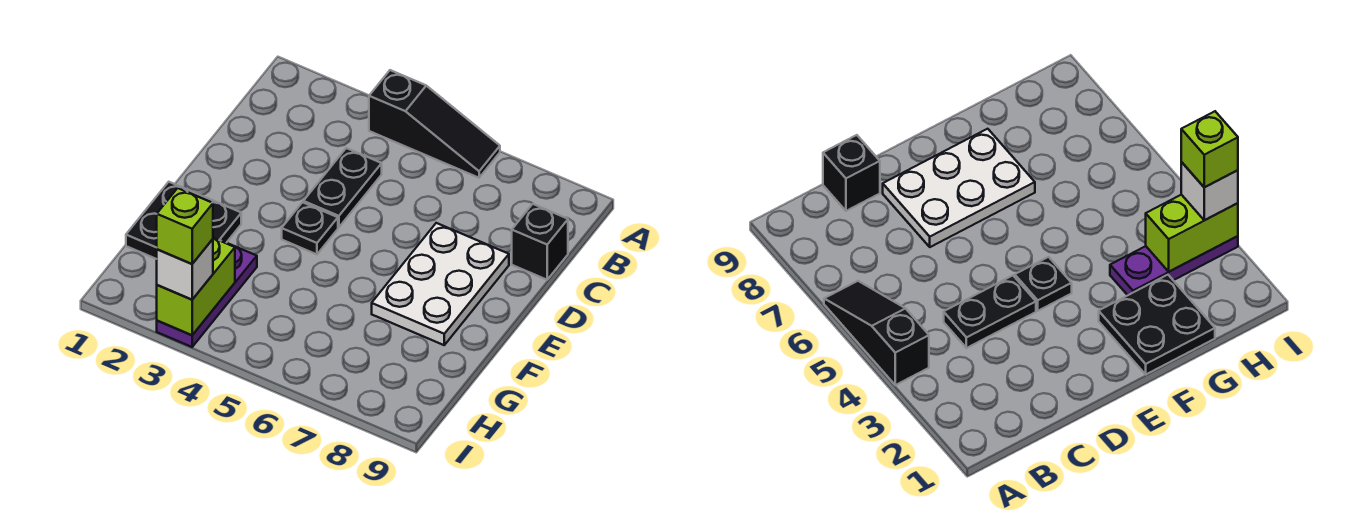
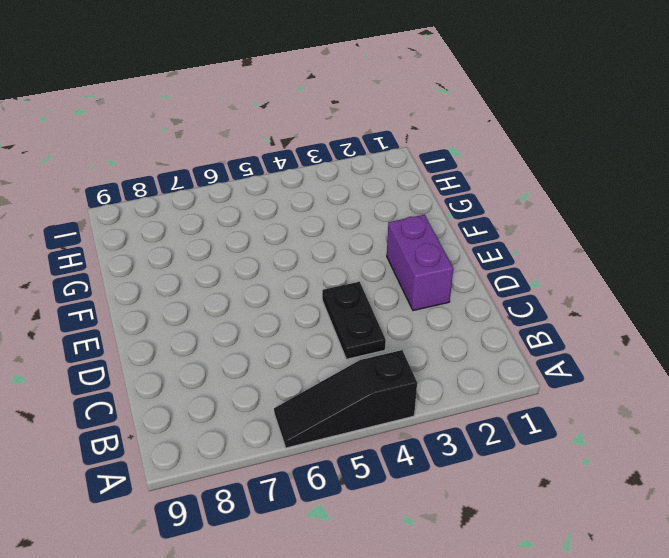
purple brick D2:E2 level 1 -> none
none -> black brick C9 level 1
none -> white plate D7:F8 level 1

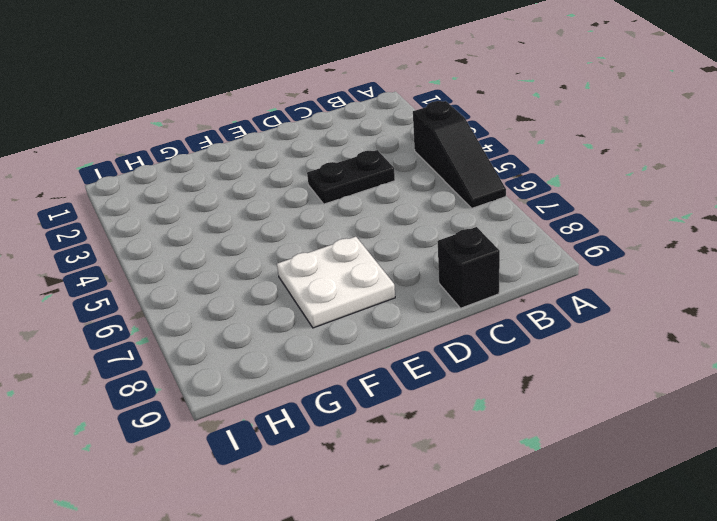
white plate E7:F8 level 1 -> white plate D7:F8 level 1
none -> black plate E4 level 1
none -> black plate F1:G2 level 1

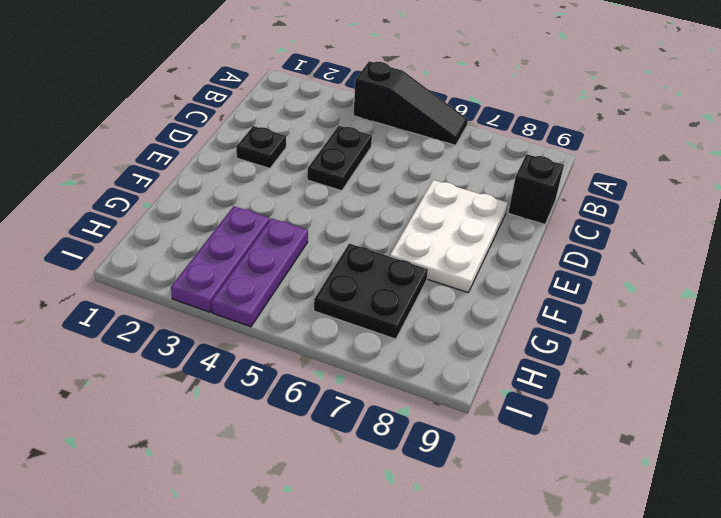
black plate D2 level 1 -> black plate E4 level 1
purple plate G4:I4 level 1 -> none
black plate G6:H7 level 1 -> black plate F1:G2 level 1
none -> lime brick H3:I3 level 2
none -> white brick I3 level 3

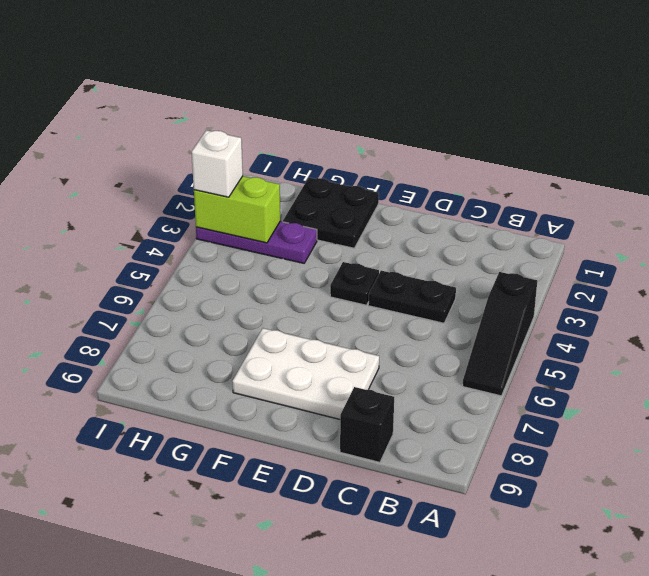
none -> lime brick I3 level 4

